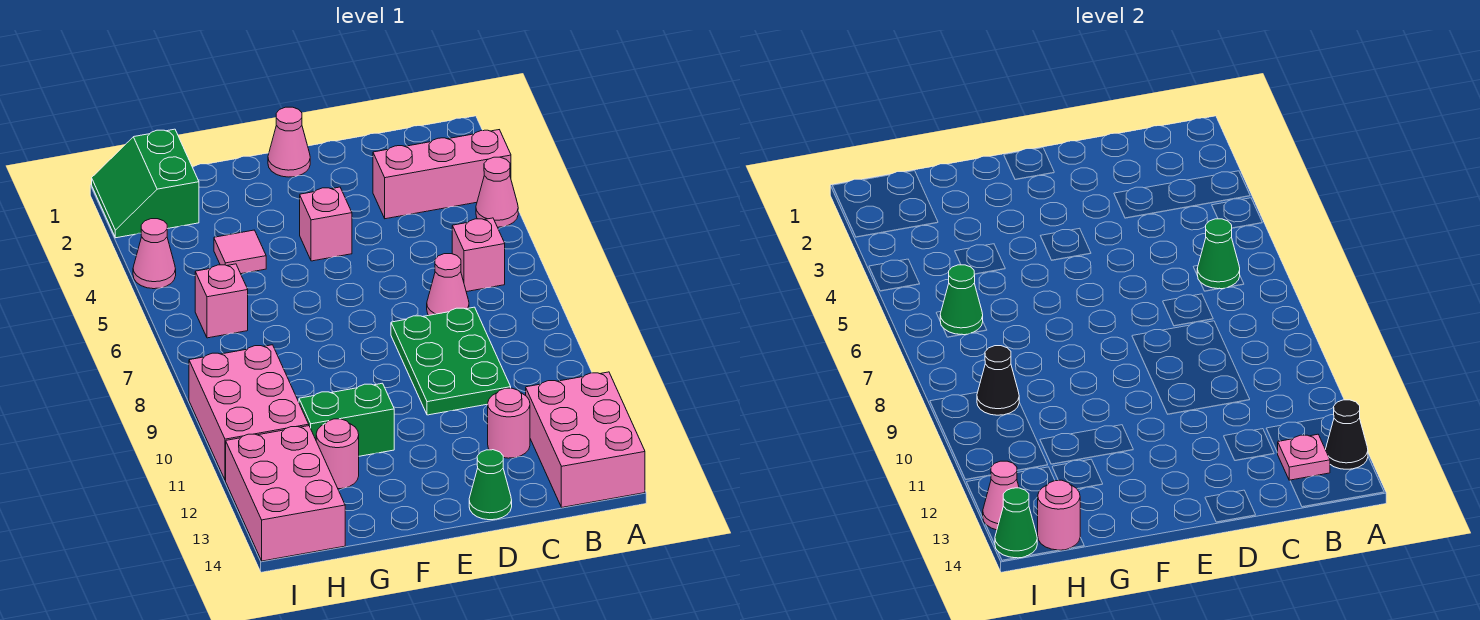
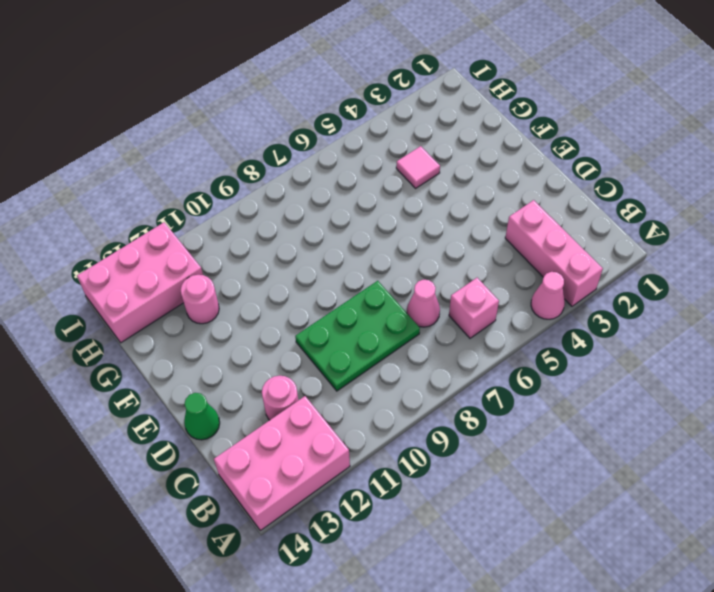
none -> pink cone E1 level 1
none -> pink brick E4 level 1
none -> green brick F11:G11 level 1

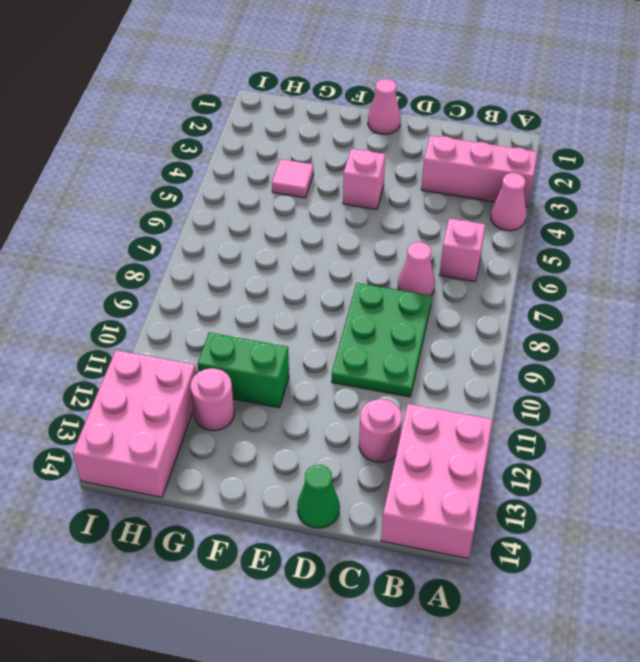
none -> green slope H1:I2 level 1 top H
none -> pink brick H6 level 1
none -> pink brick H9:I11 level 1

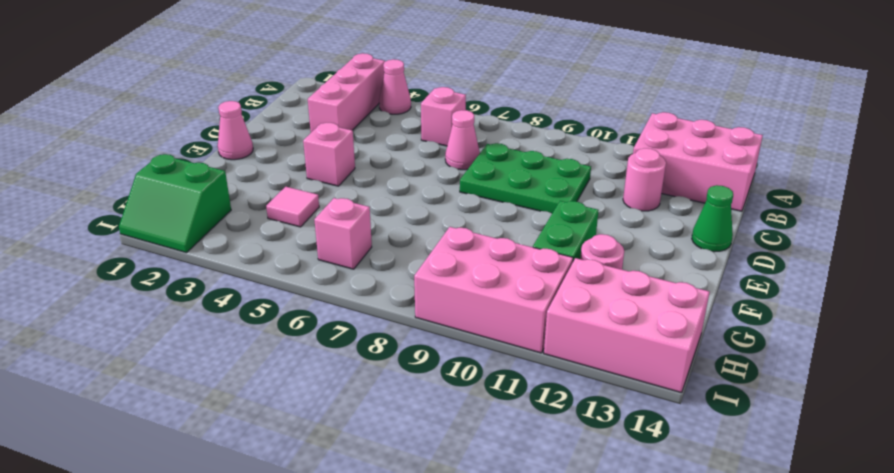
none -> pink cone I4 level 1
none -> black cone A13 level 2
none -> green cone B6 level 2

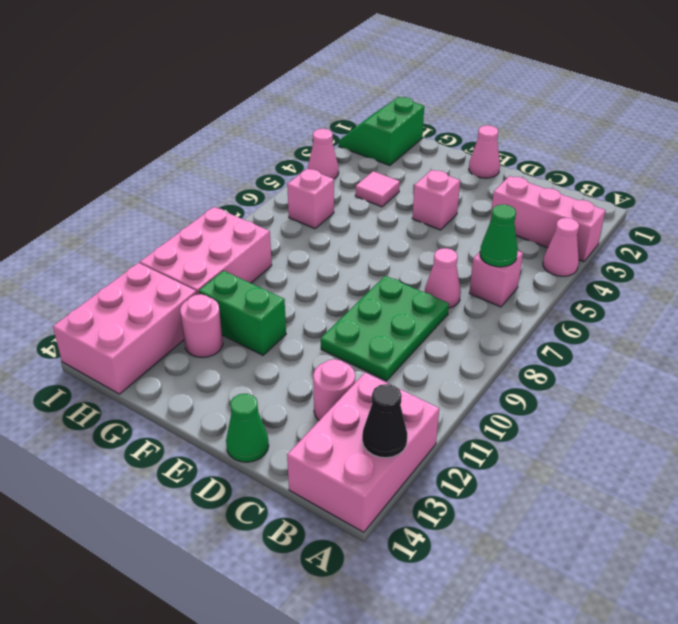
none -> pink plate B13 level 2
none -> green cone H6 level 2
none -> black cone H9 level 2

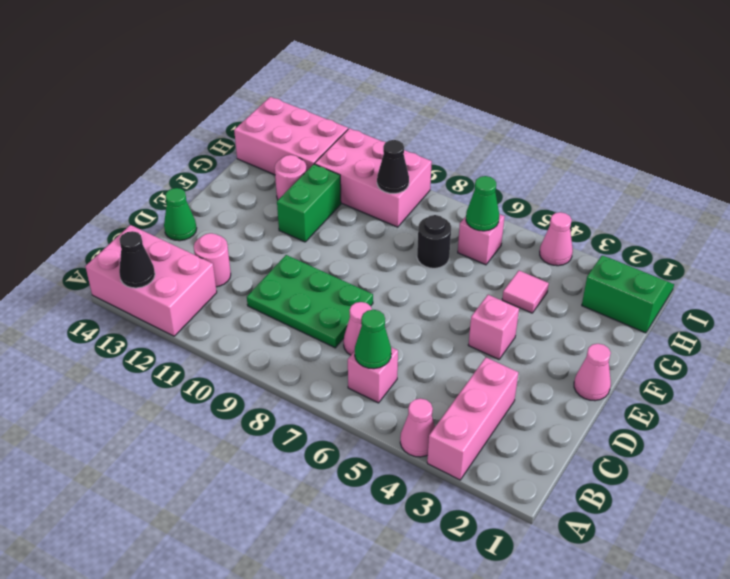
black round brick G7 level 1 -> none
none -> pink plate B13 level 2
none -> pink round brick H14 level 2
none -> pink cone I13 level 2

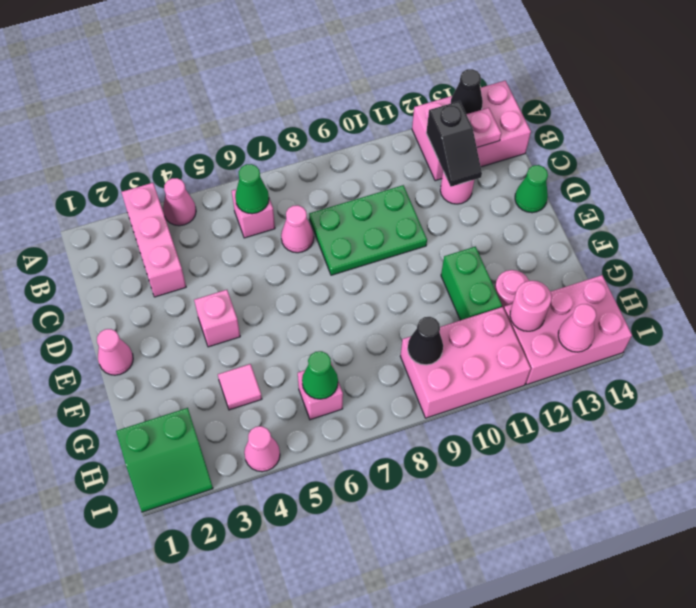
black slope B12:C12 level 2 top B -> none
pink round brick H12 level 2 -> pink round brick H14 level 2
none -> green cone I14 level 2

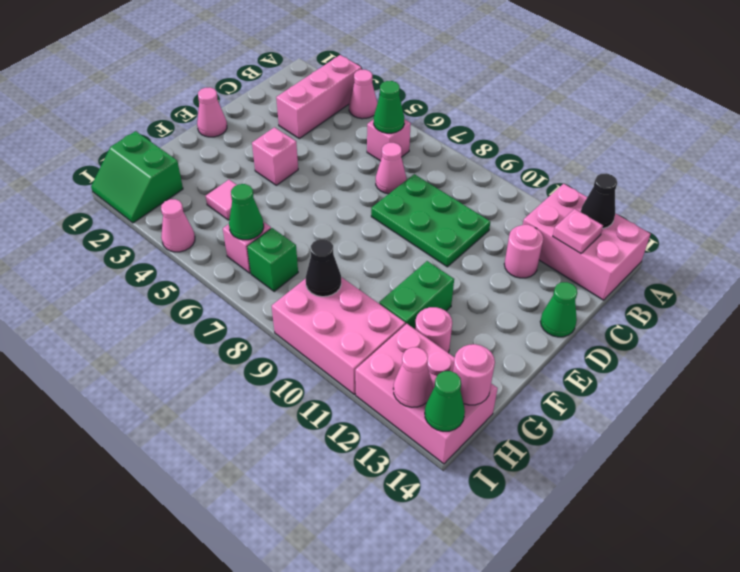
green brick H7 level 1 -> none

